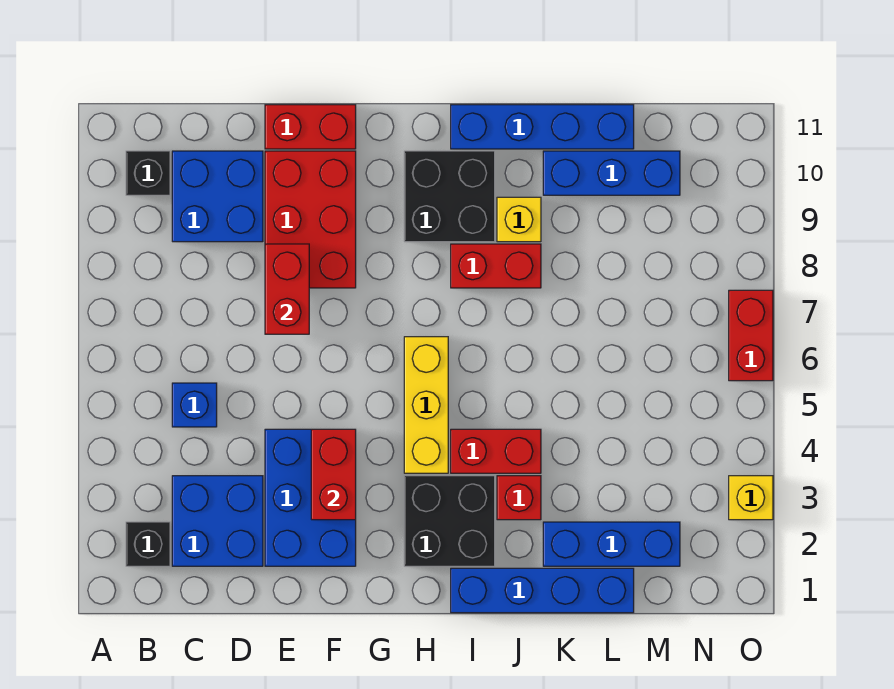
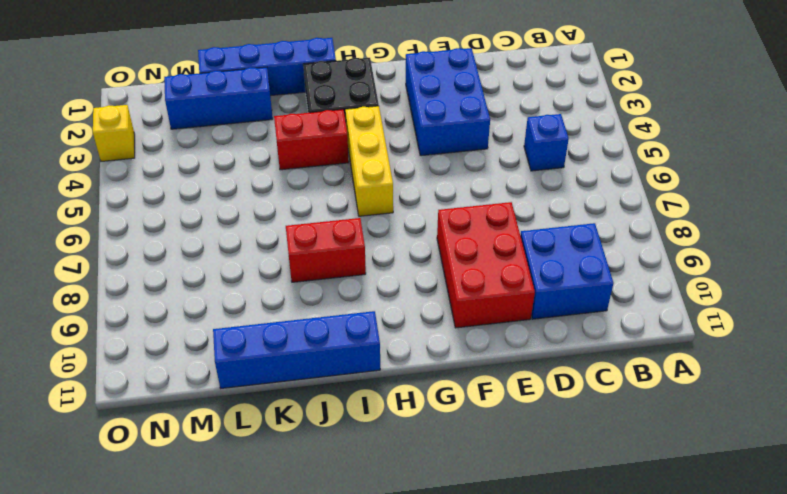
none -> black brick B2 level 1
none -> black brick B10 level 1
none -> blue brick C2:D3 level 1

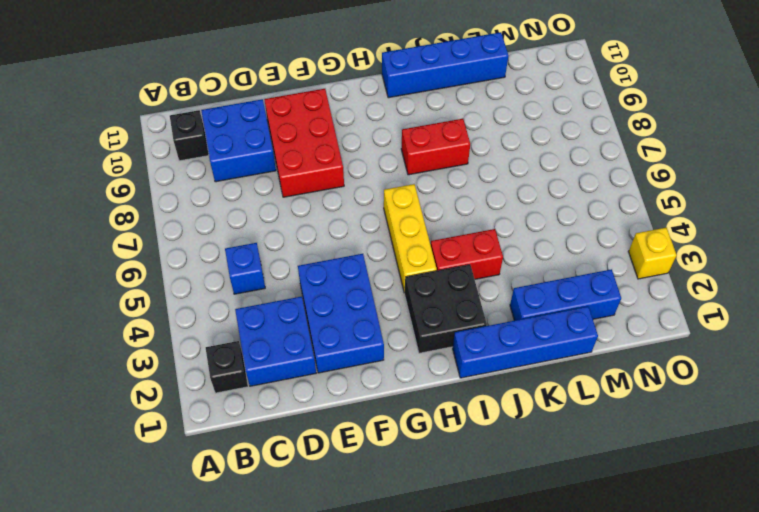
none -> red brick E11:F11 level 1
none -> black brick H9:I10 level 1
none -> red brick J3 level 1

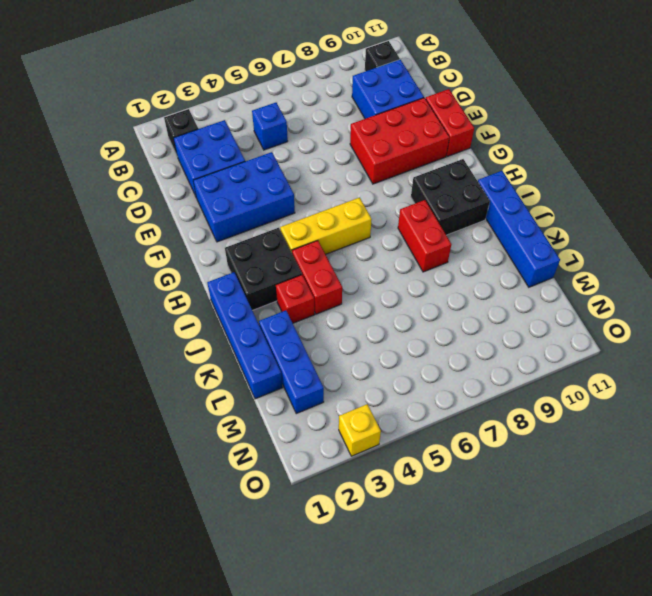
none -> yellow brick J9 level 1
none -> blue brick K10:M10 level 1
none -> red brick O6:O7 level 1

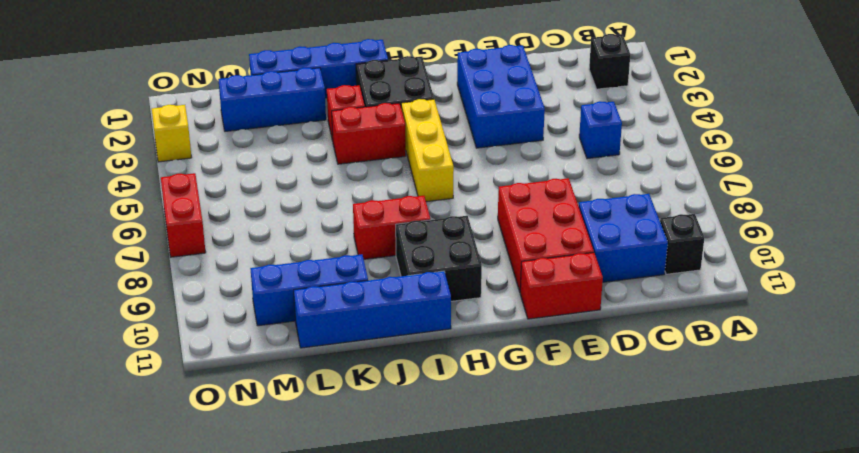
none -> blue brick C2:D3 level 1
none -> yellow brick J9 level 1
none -> red brick E7:E8 level 2

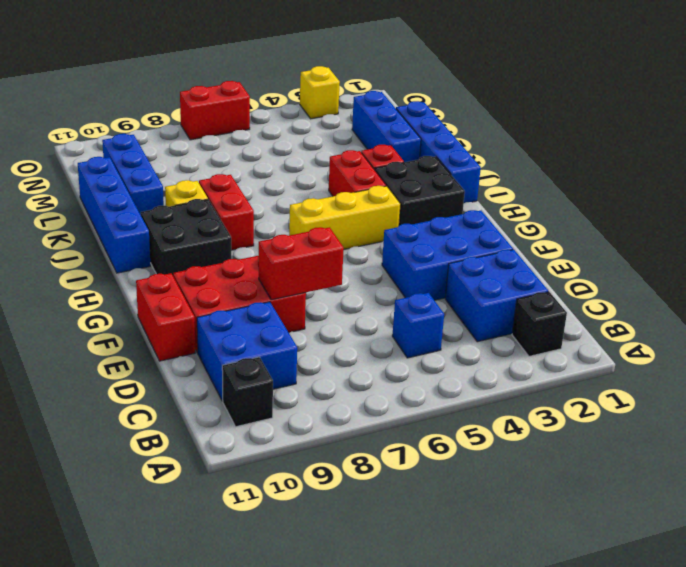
none -> red brick F3:F4 level 2

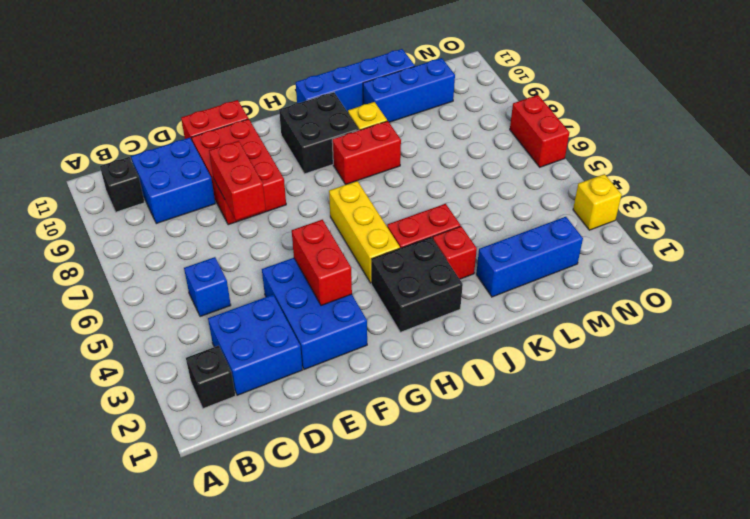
none -> blue brick I1:L1 level 1

